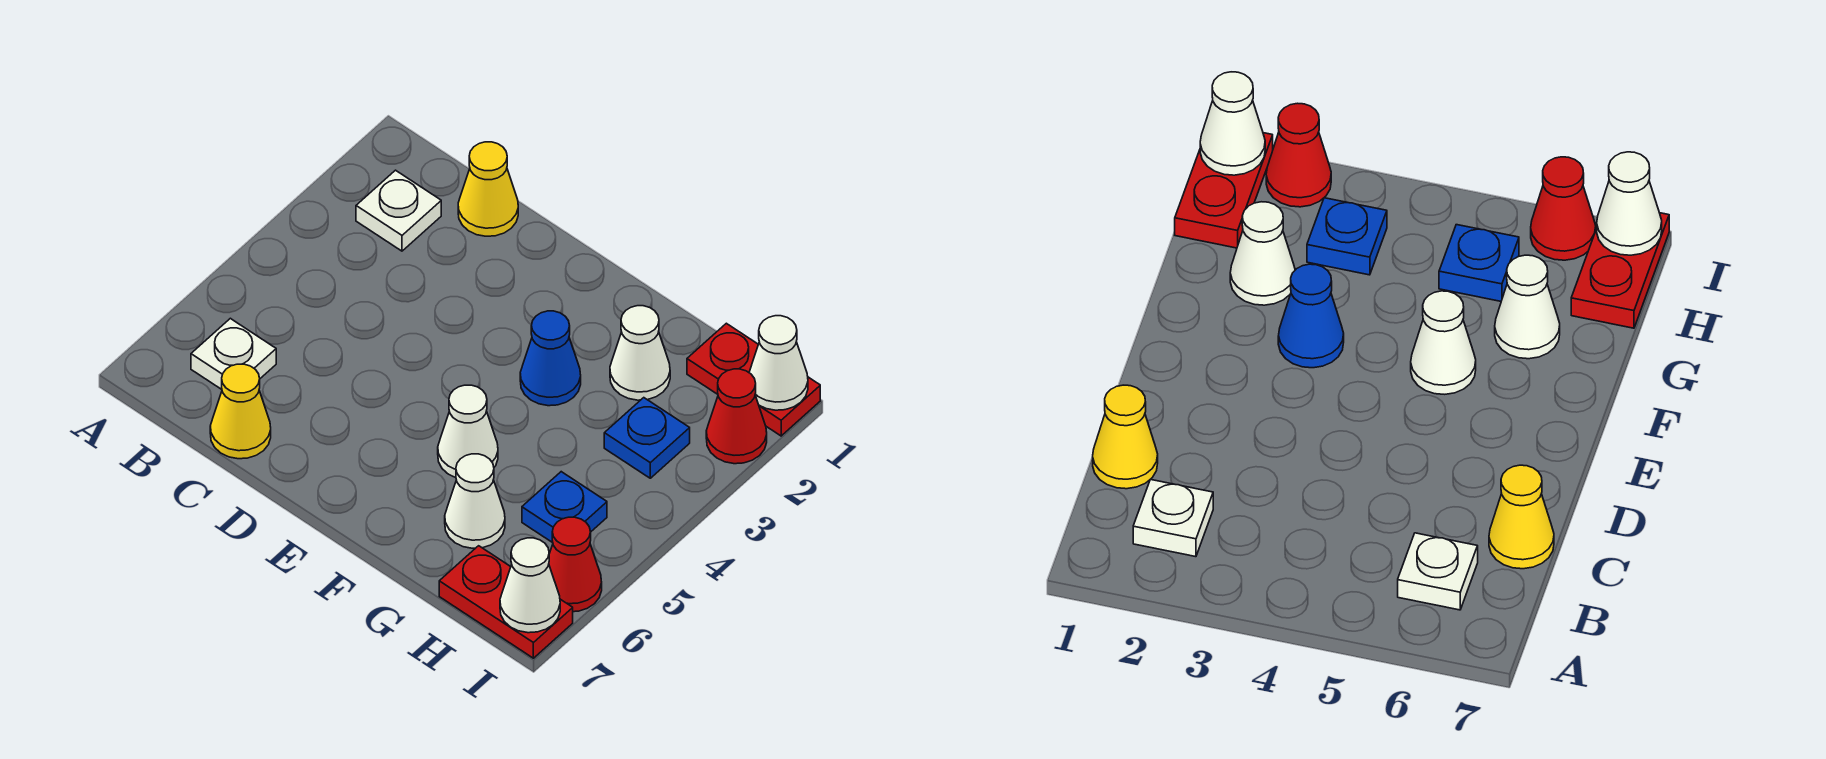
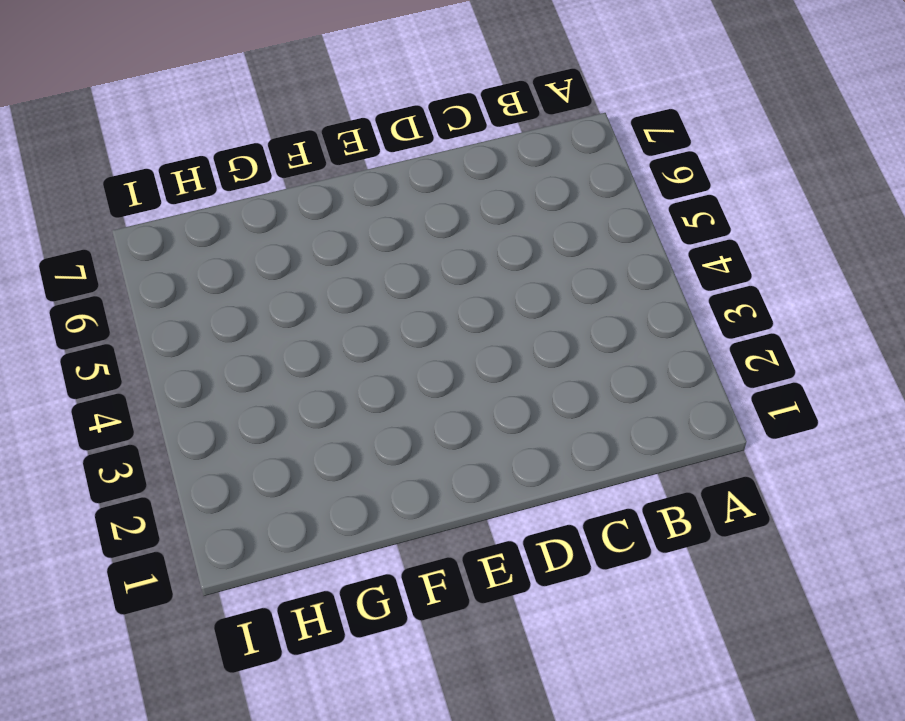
none -> white plate B2 level 1
none -> white plate B6 level 1
none -> yellow cone C1 level 1

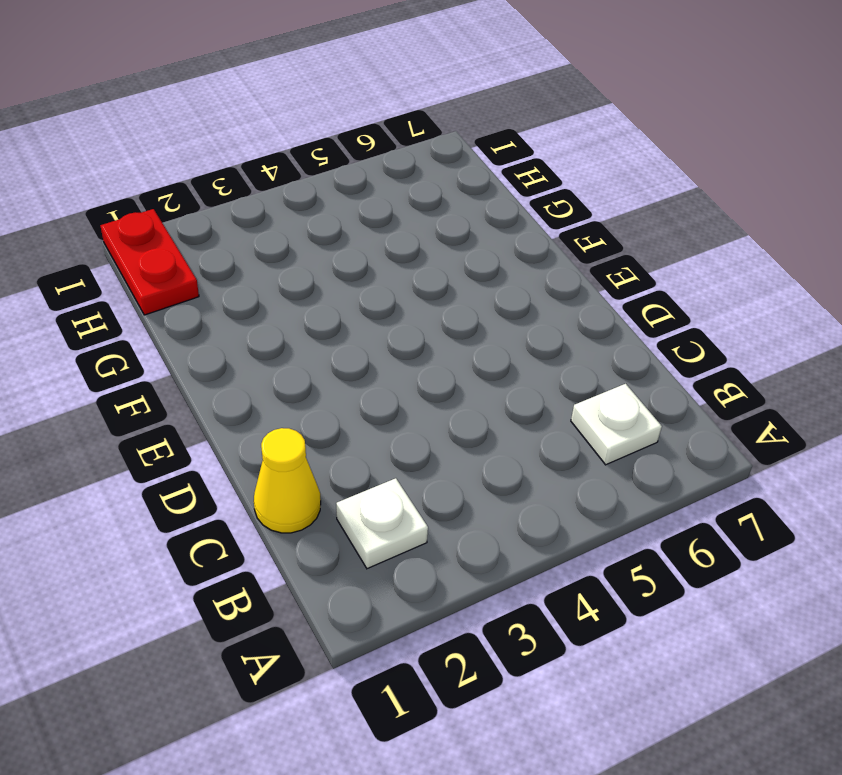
none -> yellow cone C7 level 1
none -> blue cone F3 level 1
none -> white cone F5 level 1

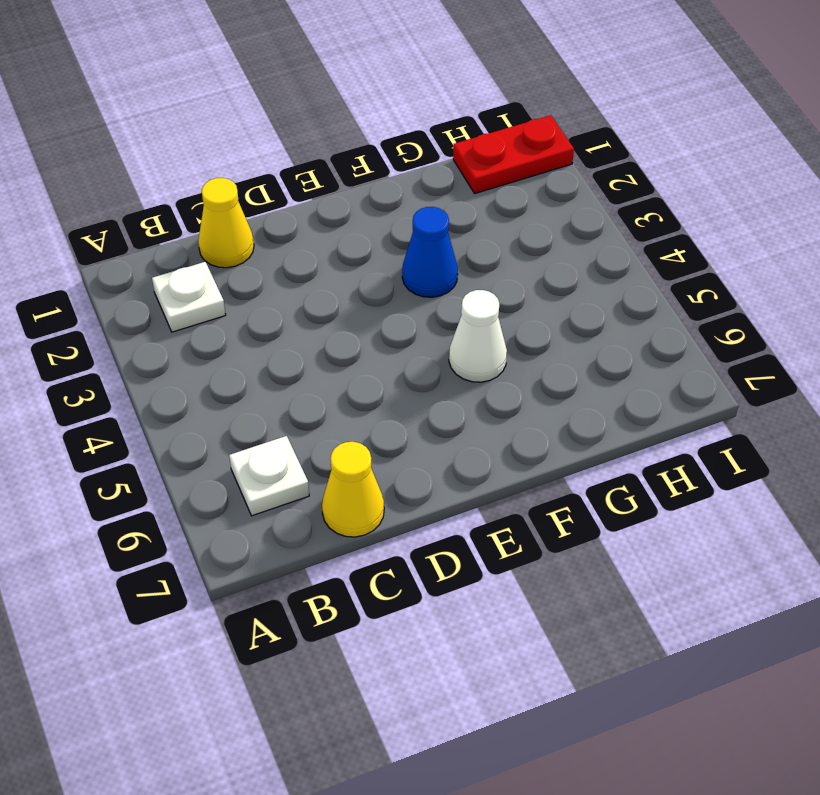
none -> white cone G2 level 1
none -> white cone G6 level 1
none -> blue plate H3 level 1

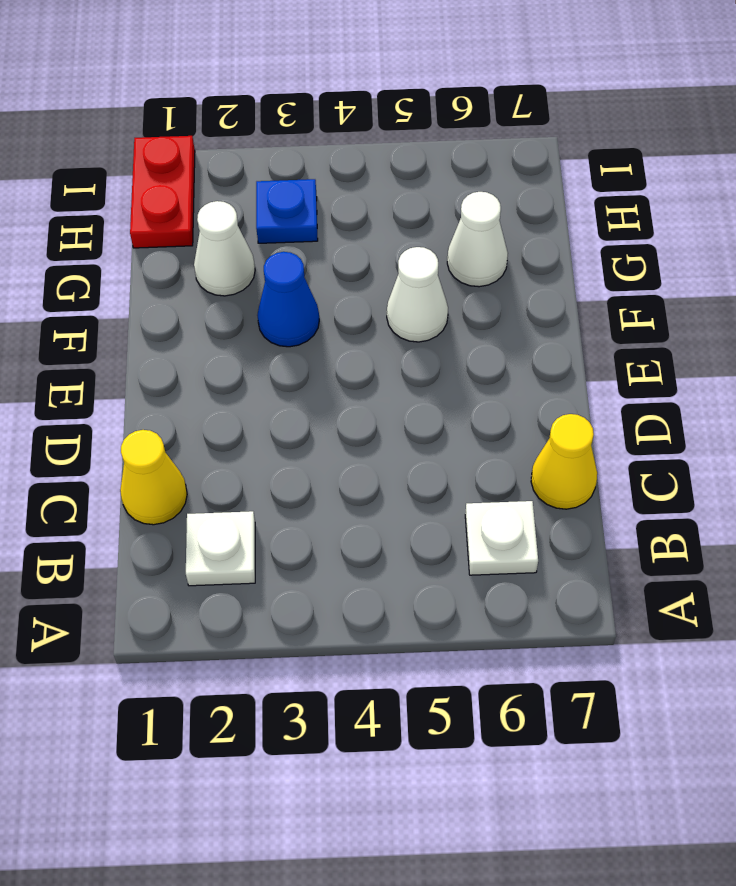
none -> blue plate H5 level 1
none -> red plate H7:I7 level 1
none -> red cone I2 level 1

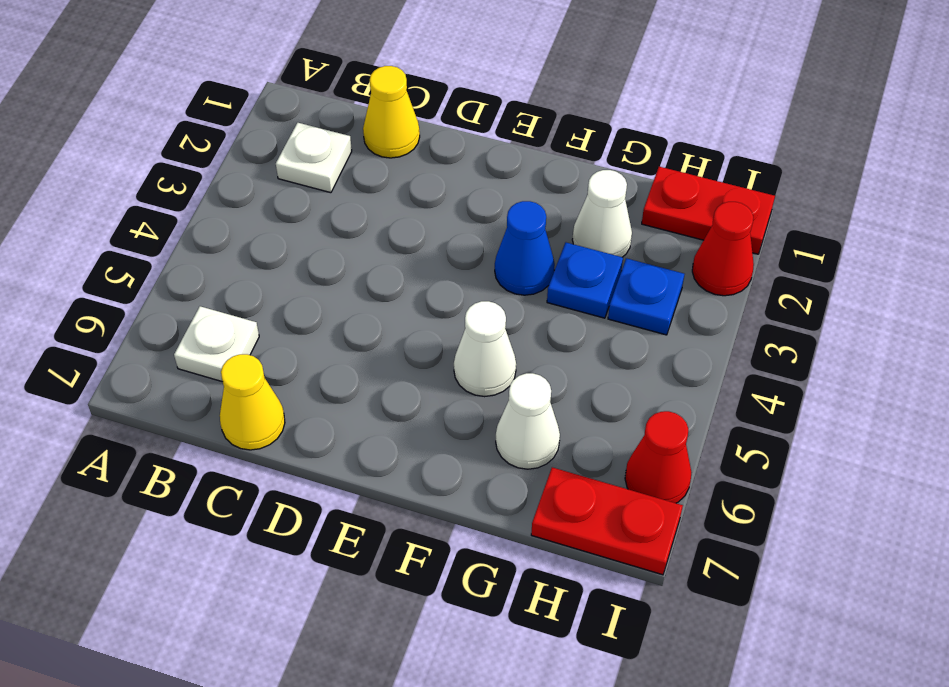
blue plate G3 level 1 -> blue plate H5 level 1
none -> white cone I1 level 2
none -> white cone I7 level 2

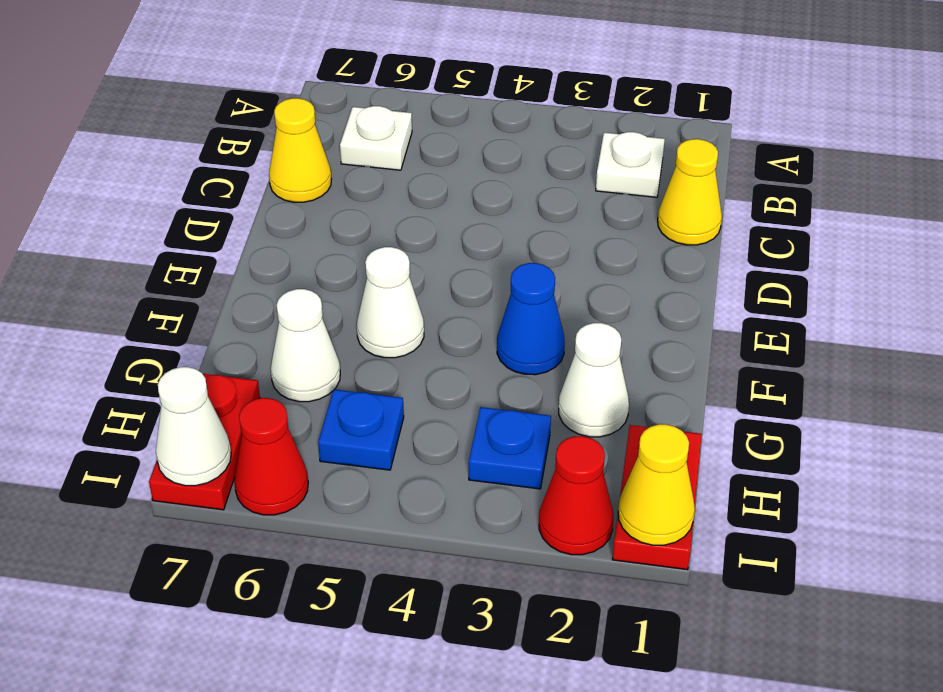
yellow cone I1 level 2 -> white cone I1 level 2

